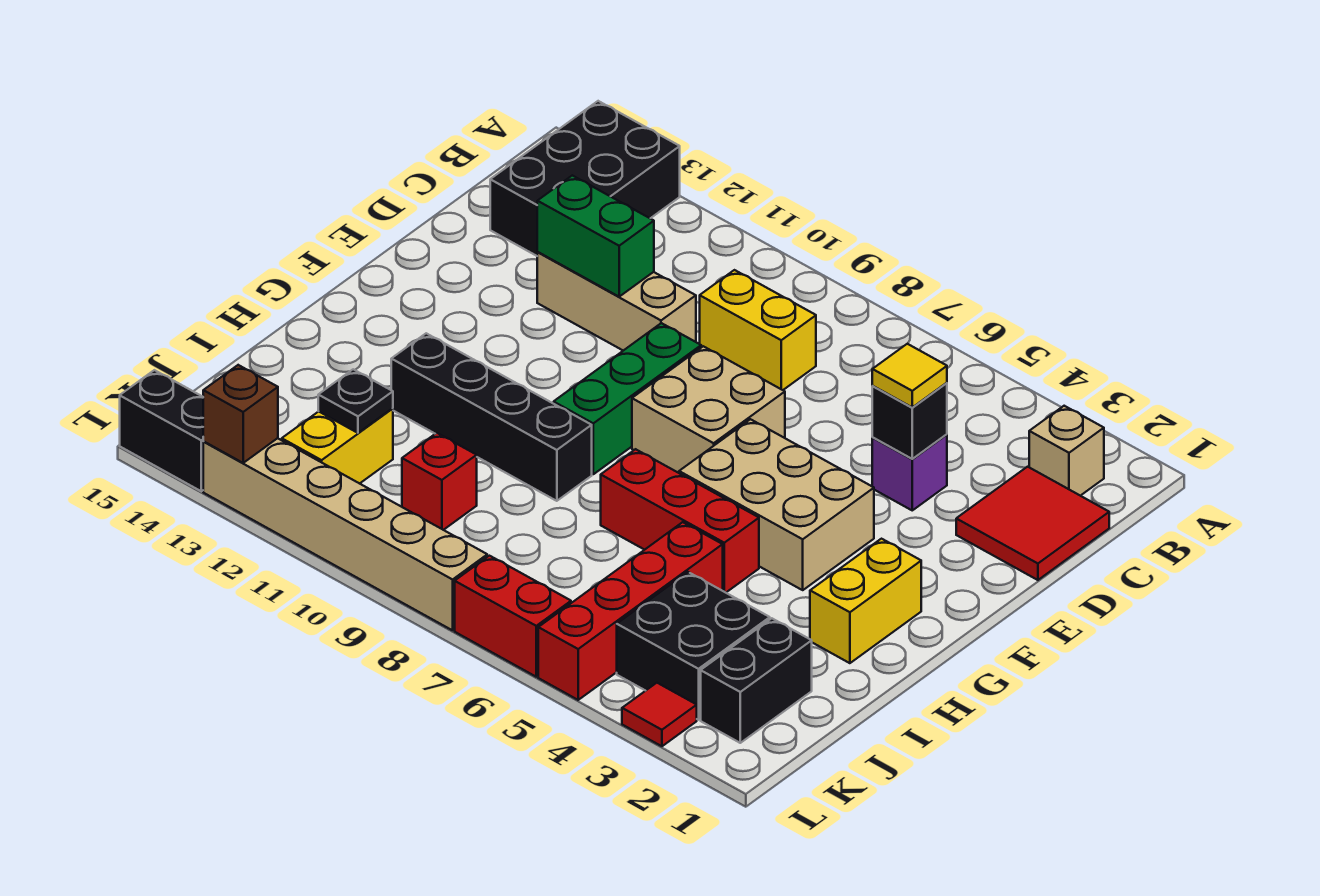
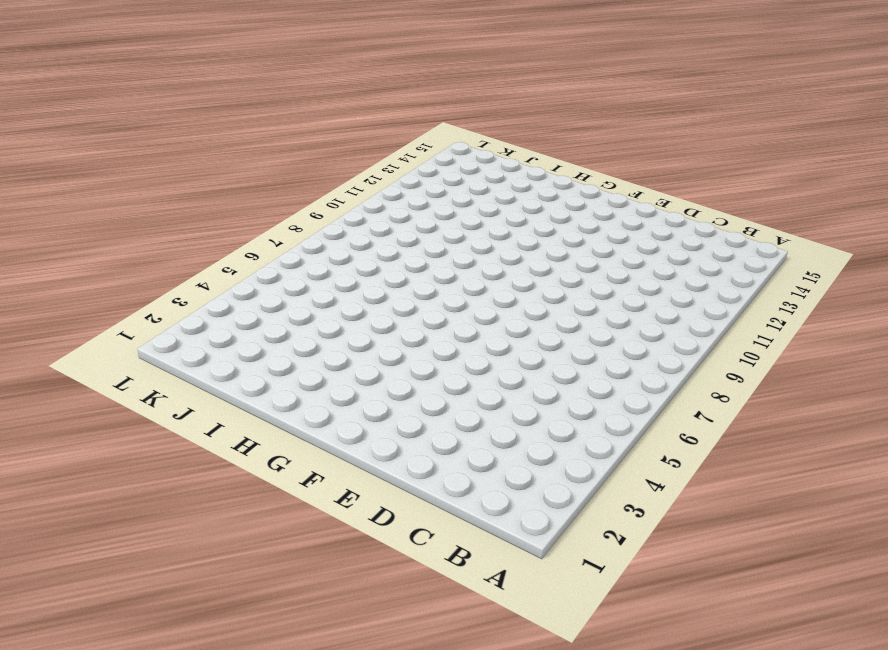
none -> black brick A13:C14 level 1
none -> tan brick B2 level 1
none -> red tile C1:D2 level 1

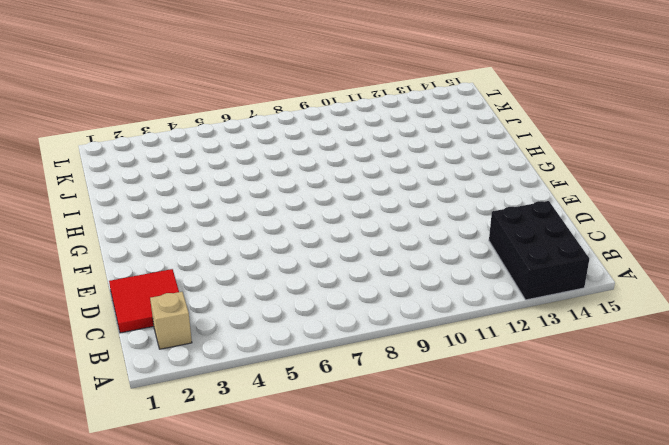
none -> yellow brick C8:C9 level 1
none -> purple brick D4 level 1
none -> tan brick D10:D12 level 1

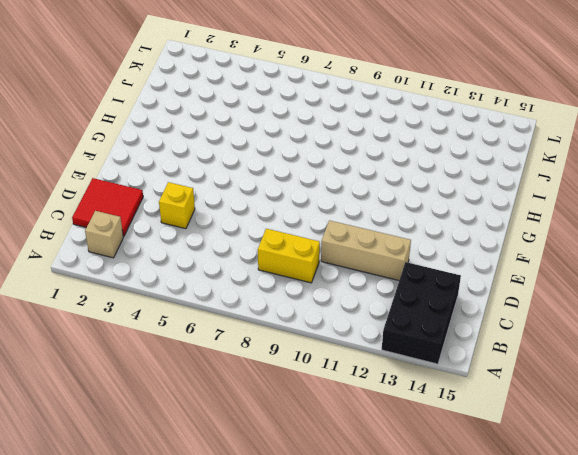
yellow brick D4 level 1 -> purple brick D4 level 1
none -> tan brick E7:F8 level 1
none -> green brick E9:G9 level 1
none -> tan brick F4:G6 level 1

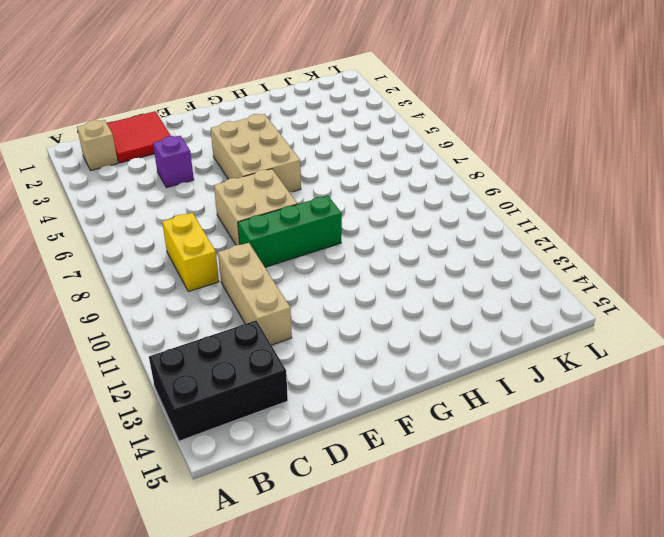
none -> yellow brick G2:H2 level 1
none -> red brick H5:H7 level 1
none -> black brick H9:H12 level 1

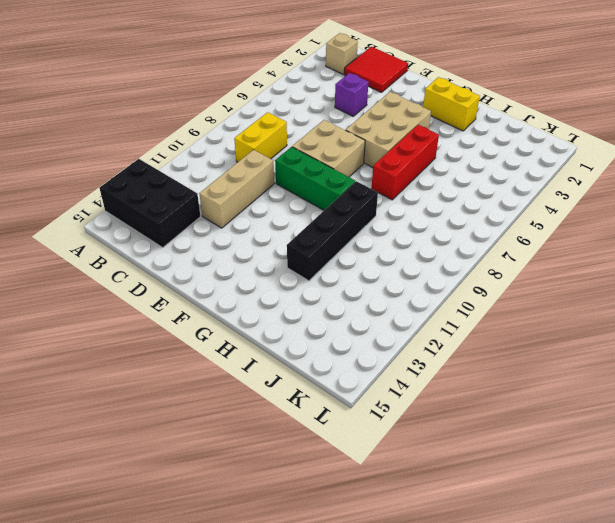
none -> red brick I5:L5 level 1
none -> black brick J2:K2 level 1
none -> black brick J3:K4 level 1

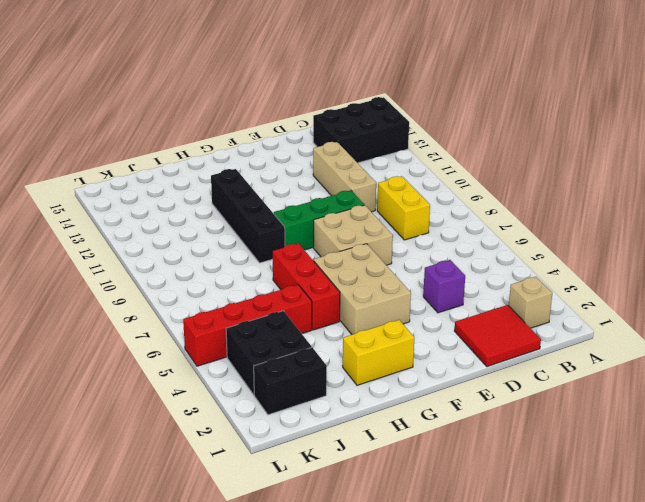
none -> red brick J10 level 1
none -> yellow brick J12:K12 level 1
none -> red tile L3 level 1

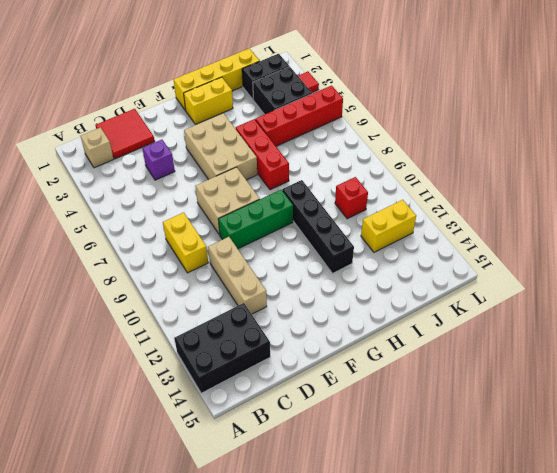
yellow brick G1:J1 level 1 -> none
none -> red brick L6:L7 level 1
none -> tan brick L8:L13 level 1
none -> black brick L14:L15 level 1

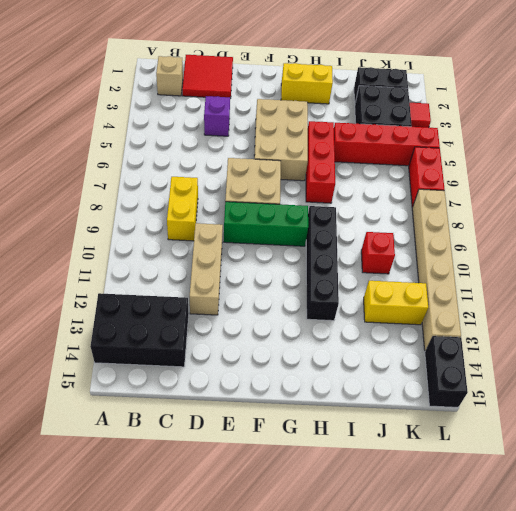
none -> black brick D4 level 2
none -> green brick D11:D12 level 2
none -> black plate J12 level 2

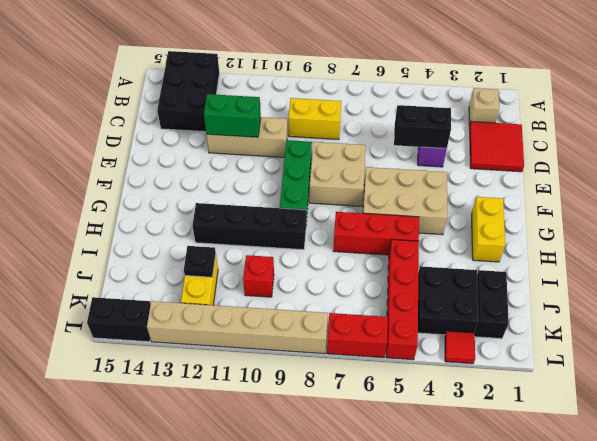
black brick D4:D5 level 2 -> black brick D4 level 2
none -> brown brick L13 level 2
none -> yellow tile D4 level 3

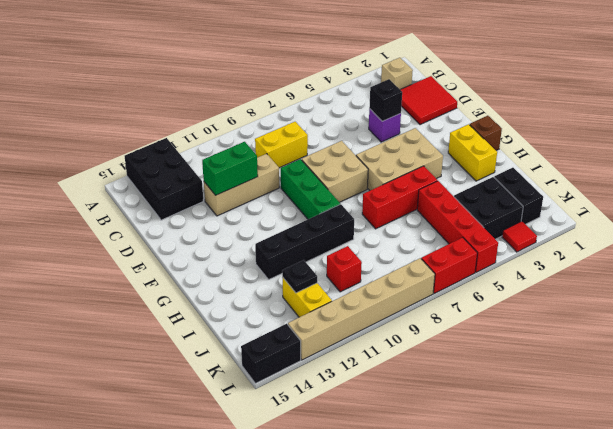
brown brick G1 level 1 -> brown brick L13 level 2
none -> yellow tile D4 level 3

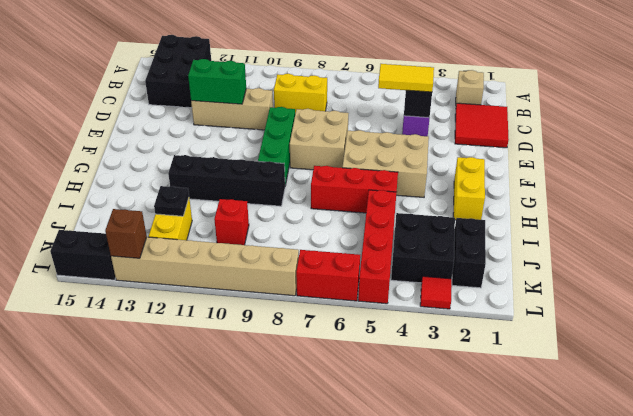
yellow tile D4:D5 level 3 -> yellow tile D4 level 3

